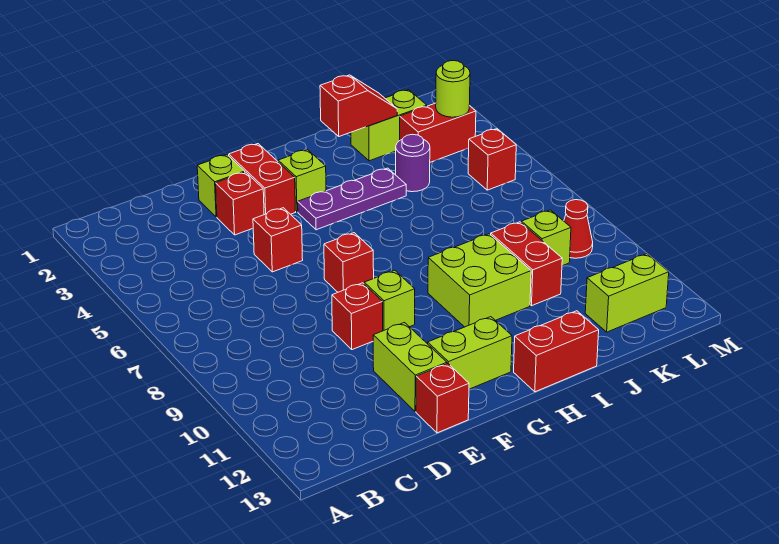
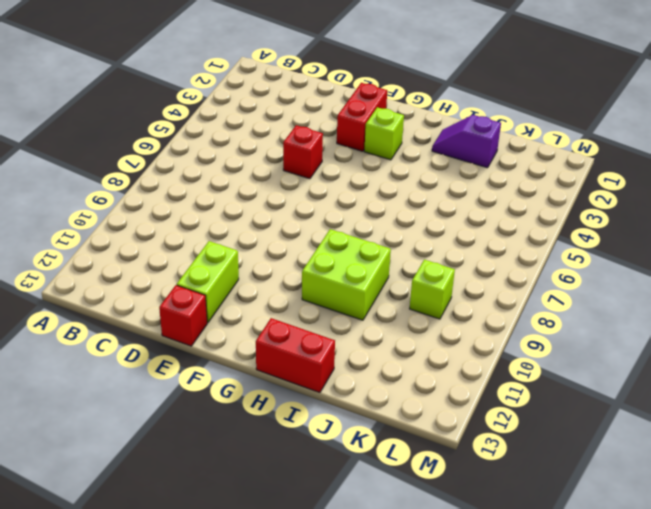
purple slope I2:J2 level 1 top J -> lime brick J2:K2 level 1
none -> lime brick E2 level 1
none -> red brick E3 level 1
none -> red brick E9 level 1

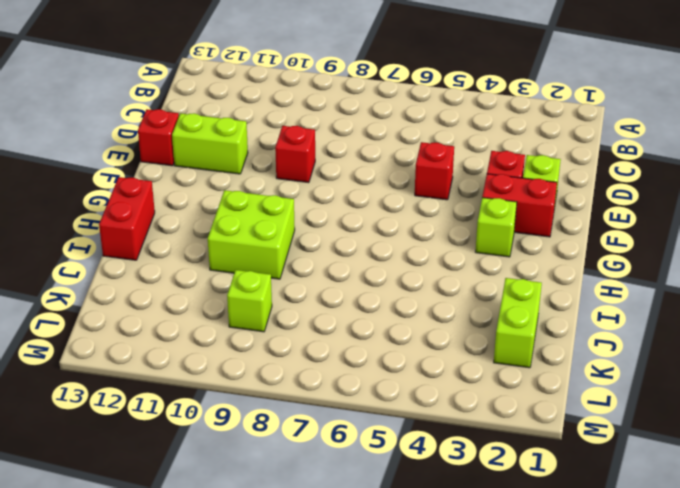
none -> red brick F7 level 1
none -> lime brick F9 level 1
none -> lime brick F12:G12 level 1

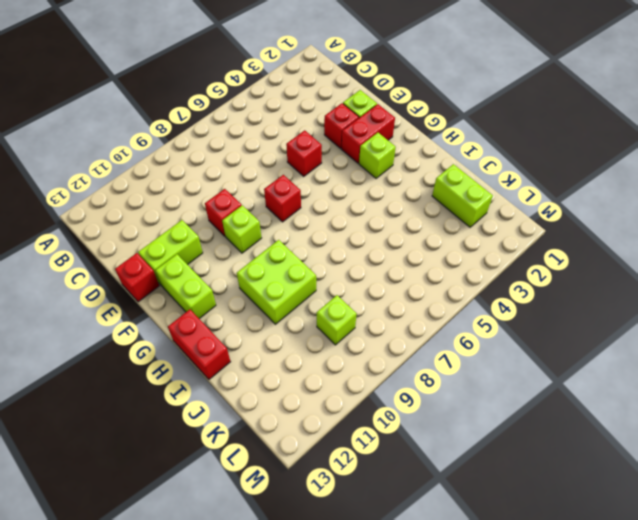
none -> purple plate G4:I4 level 1
none -> purple round brick J4 level 1
none -> red brick J9:J10 level 1

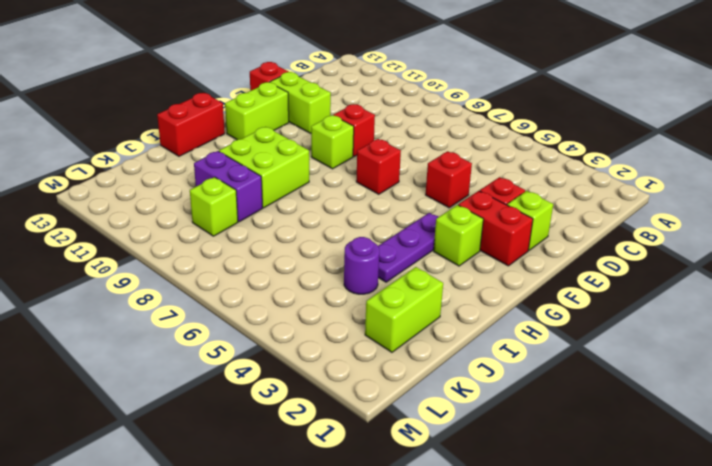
purple brick J9:J10 level 1 -> red brick J9:J10 level 1
none -> red brick K3:L3 level 1
none -> lime brick K12:L12 level 1
none -> red brick L5 level 1

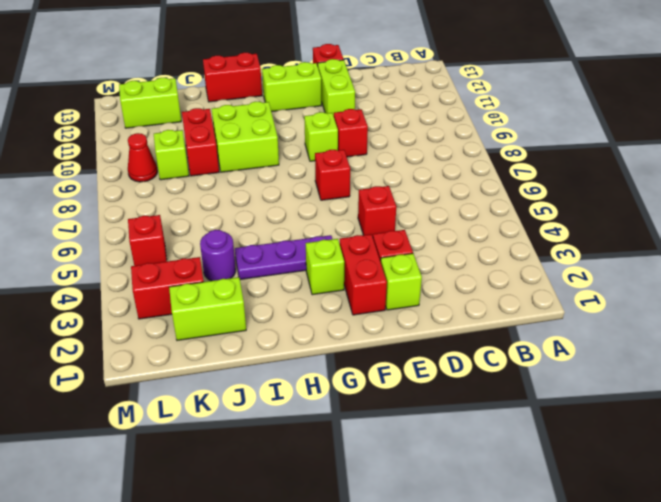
none -> red slope I2:J2 level 2 top I
none -> lime round brick L3 level 2

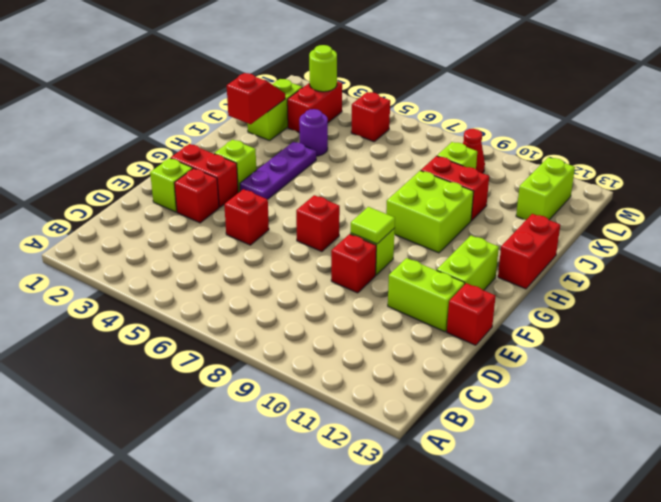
lime tile F9 level 2 -> none

